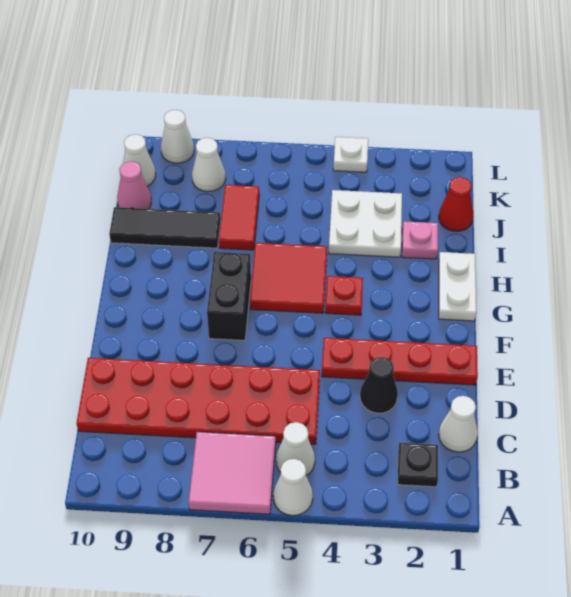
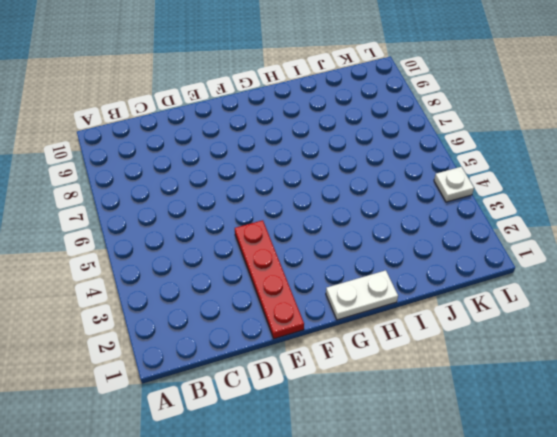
none -> white cone A5 level 1
none -> pink tile A6:B7 level 1
none -> black plate B2 level 1

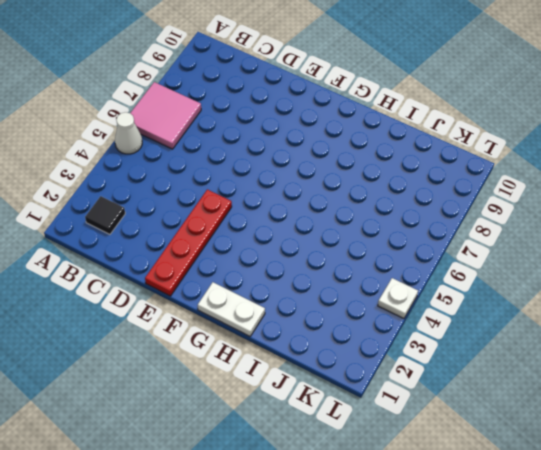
black tile B2 level 1 -> black plate B2 level 1
none -> white cone B5 level 1
none -> white cone C1 level 1
none -> red plate C5:D10 level 1

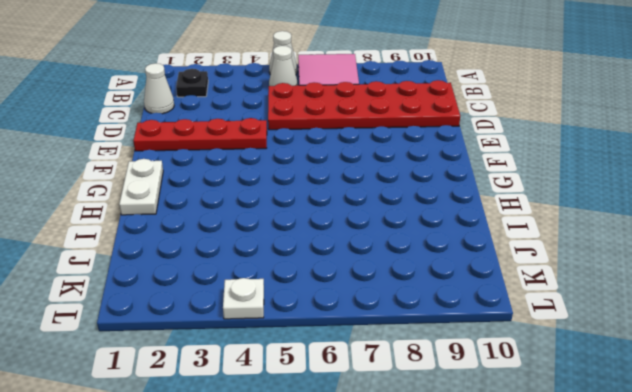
none -> black cone D3 level 1
none -> black brick F7:G7 level 1
none -> red plate G4 level 1

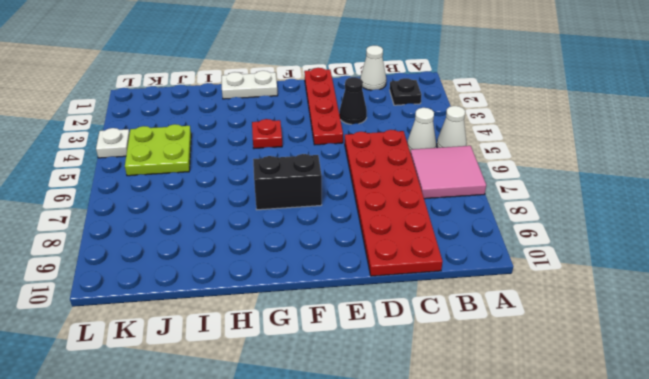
lime plate J4:K5 level 1 -> white plate I3:J4 level 1
none -> red tile G5:H6 level 1
none -> pink plate I2 level 1
none -> red tile I7:J7 level 1

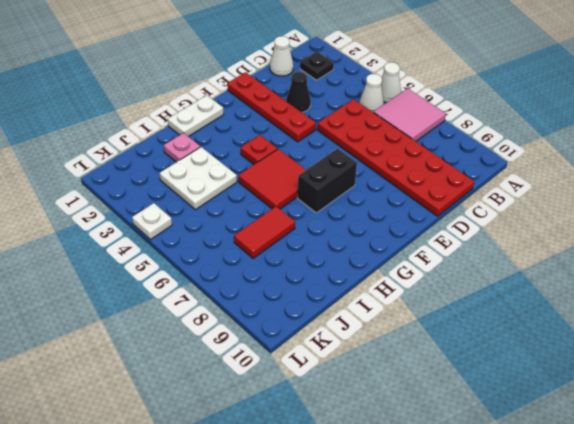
none -> black tile I8:I10 level 1
none -> red cone J1 level 1
none -> pink cone J10 level 1

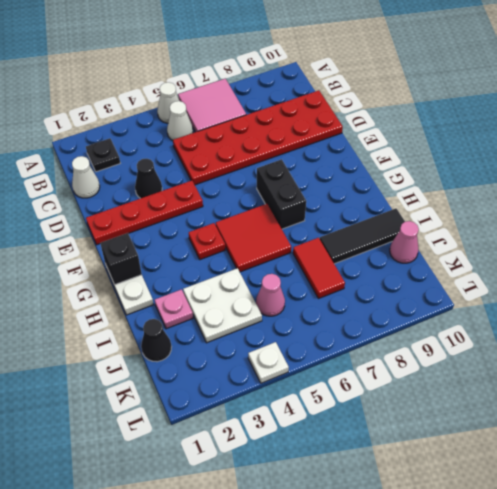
black brick G1 level 2 -> none
black cone J1 level 1 -> red cone J1 level 1
pink cone J5 level 1 -> none
none -> white cone K8 level 1
none -> white cone K10 level 1
none -> white cone L9 level 1

